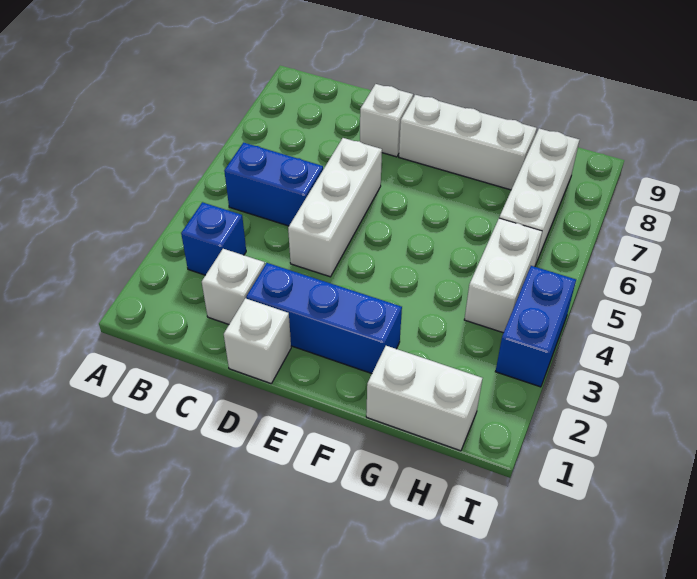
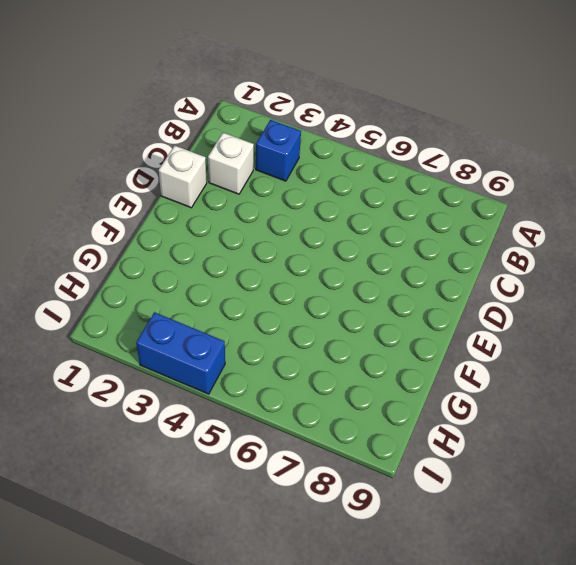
none -> blue brick B5:C5 level 1
none -> blue brick D2:F2 level 1
none -> white brick D4:D6 level 1

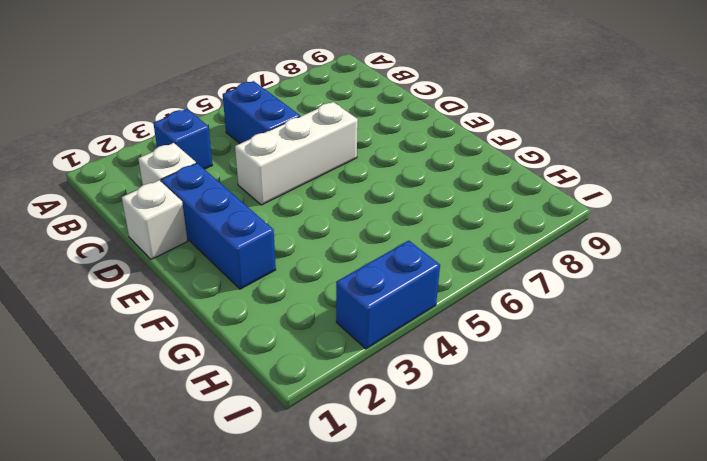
none -> white brick D8 level 1
none -> white brick E8:G8 level 1
none -> white brick G1:H1 level 1

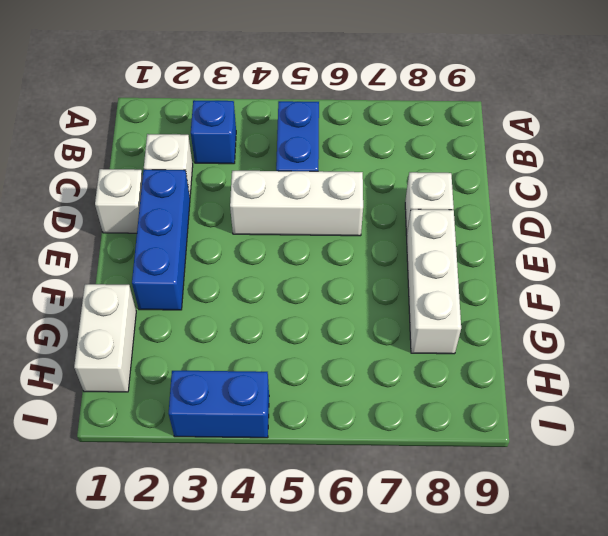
none -> white brick H4:H5 level 1
none -> white brick H6:H8 level 1

